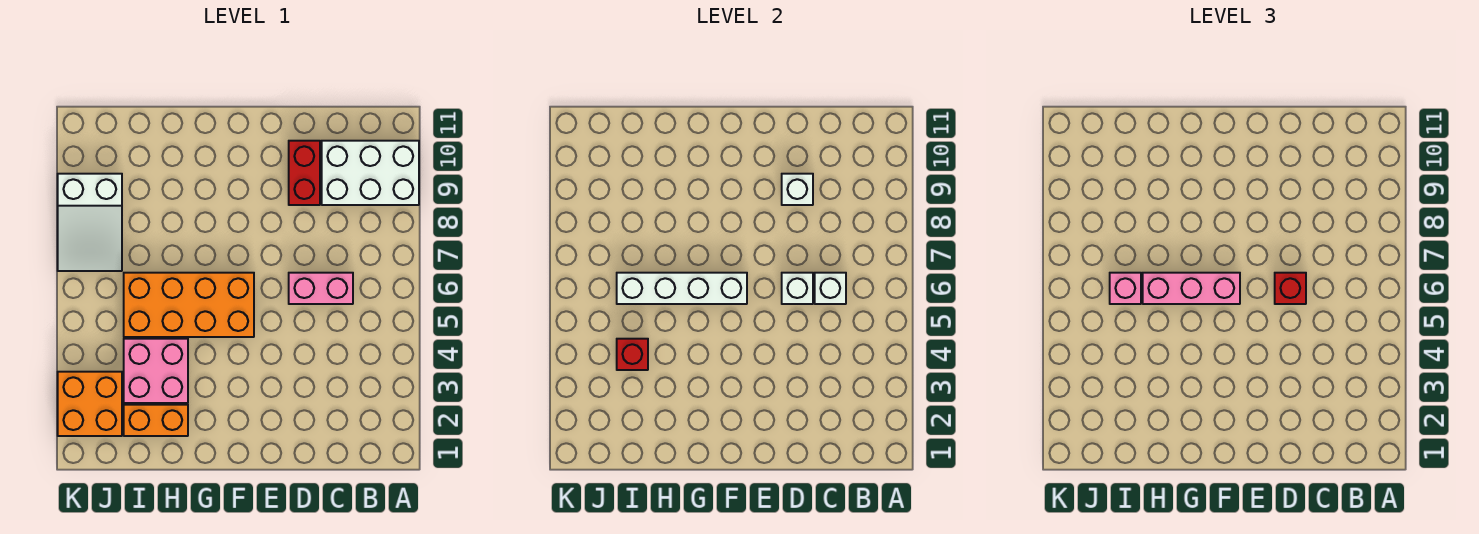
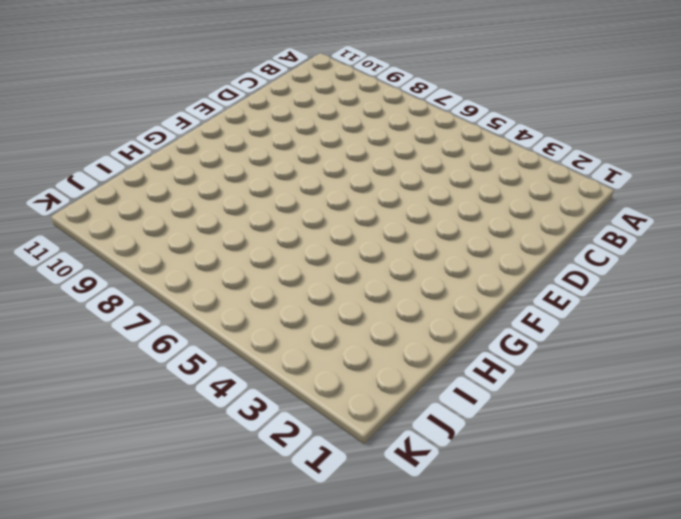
none -> white brick A9:C10 level 1
none -> pink brick C6:D6 level 1
none -> red brick D9:D10 level 1

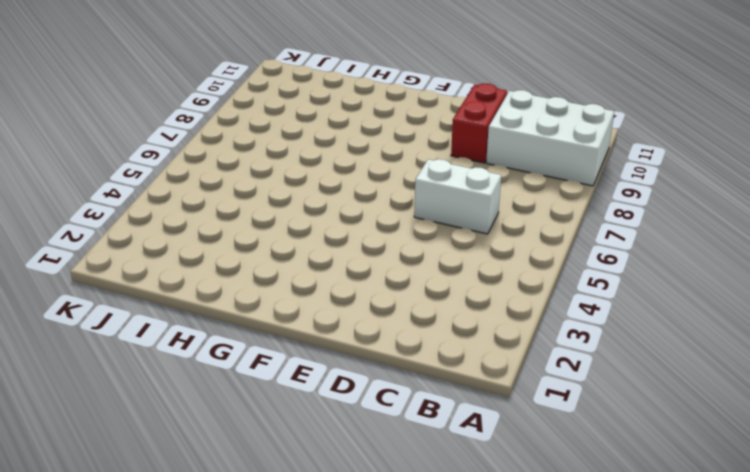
white brick C6:D6 level 1 -> pink brick C6:D6 level 1
none -> orange brick F5:I6 level 1
none -> orange brick H2:I2 level 1
none -> pink brick H3:I4 level 1

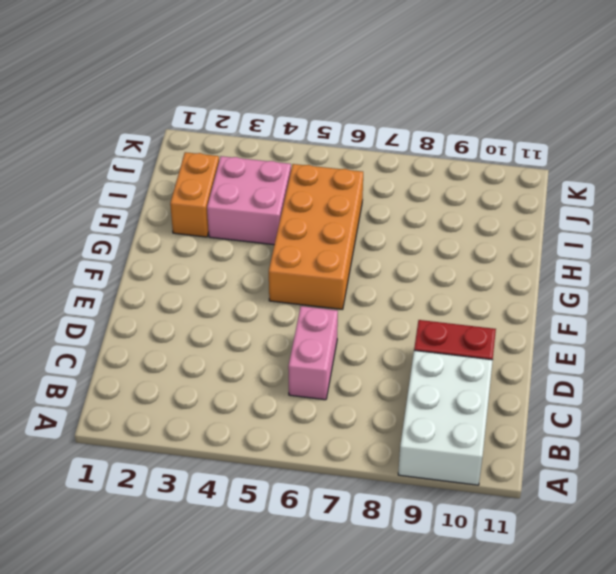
none -> orange brick J2:K3 level 1
none -> white slope J7:K9 level 1 top 9
none -> white brick C6 level 2

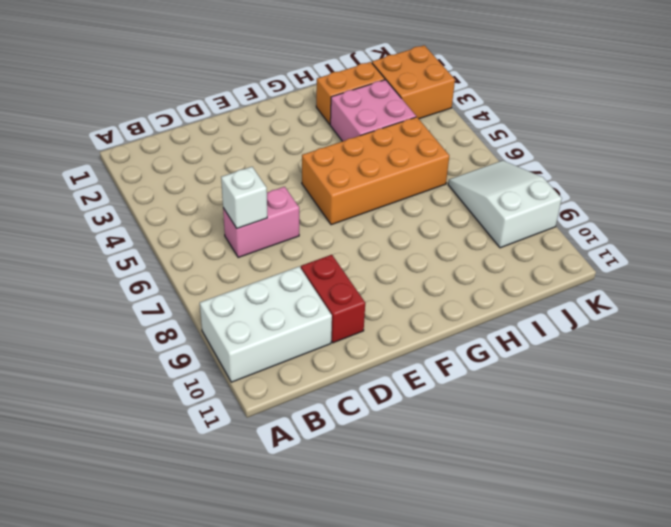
none -> white brick D6 level 2
none -> white brick D9 level 2
none -> white brick F6:I6 level 2

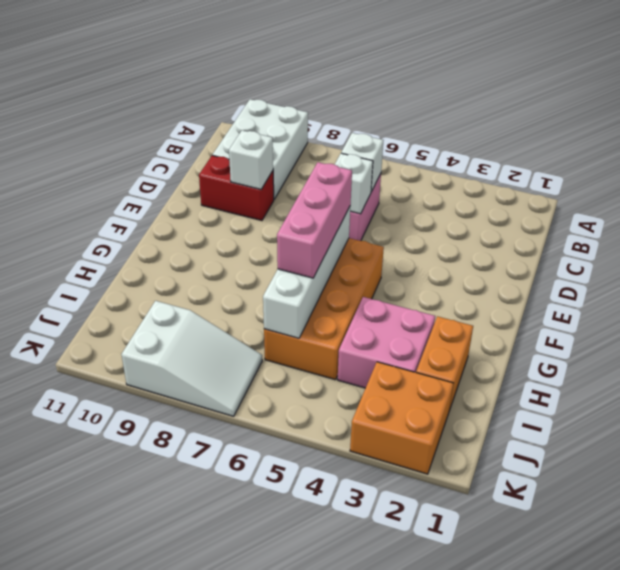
none -> red brick I4 level 2
none -> red brick D6 level 3
none -> pink brick I6 level 3

